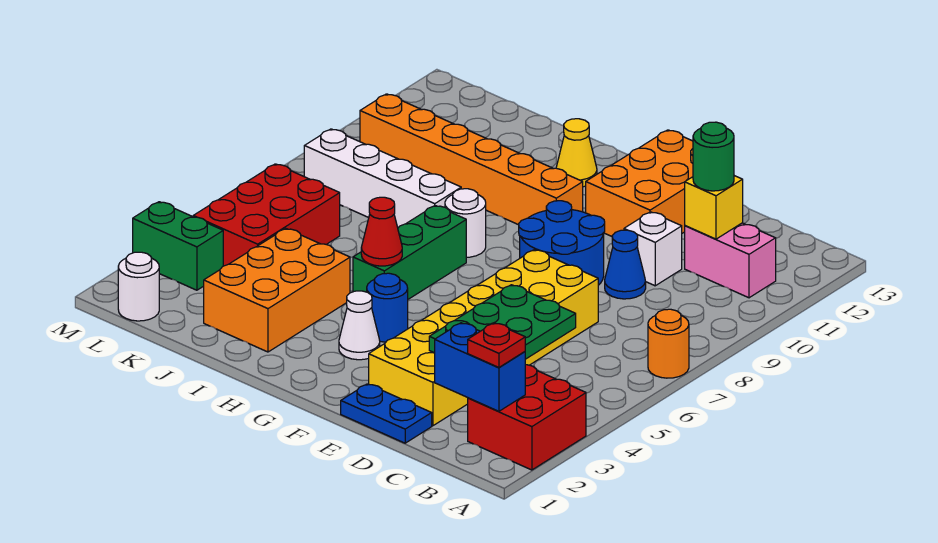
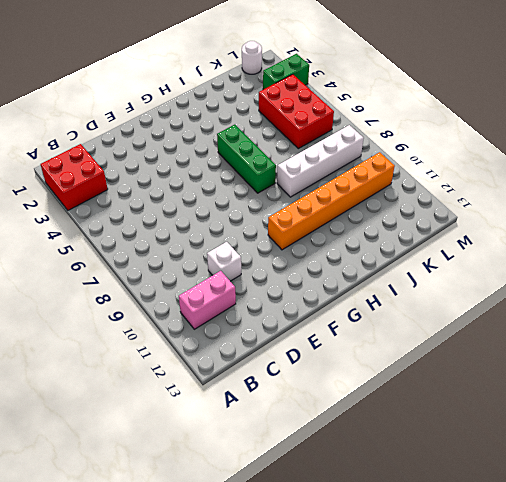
none -> orange round brick A7 level 1
none -> blue plate D1:E1 level 1
none -> yellow brick D2:E7 level 1

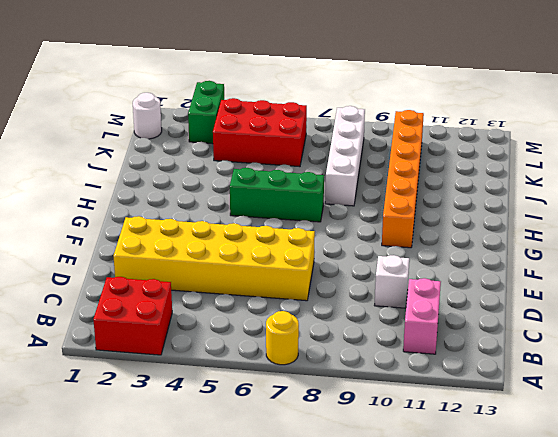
yellow round brick A7 level 1 -> orange round brick A7 level 1
none -> blue plate D1:E1 level 1
none -> blue cone D9 level 1
none -> blue round brick E8:F9 level 1

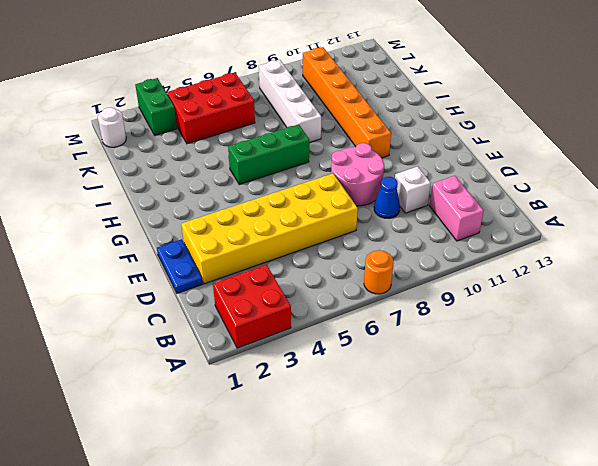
pink round brick E8:F9 level 1 -> blue round brick E8:F9 level 1
none -> orange brick E11:F13 level 1
none -> white cone G3 level 1
none -> blue round brick G4 level 1

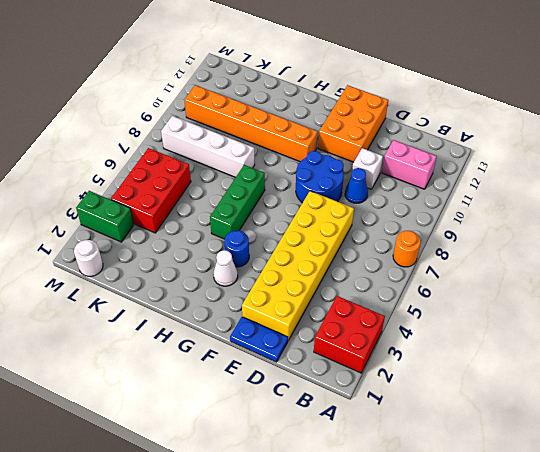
none -> white round brick H8 level 1
none -> yellow cone H12 level 1
none -> orange brick I2:J4 level 1

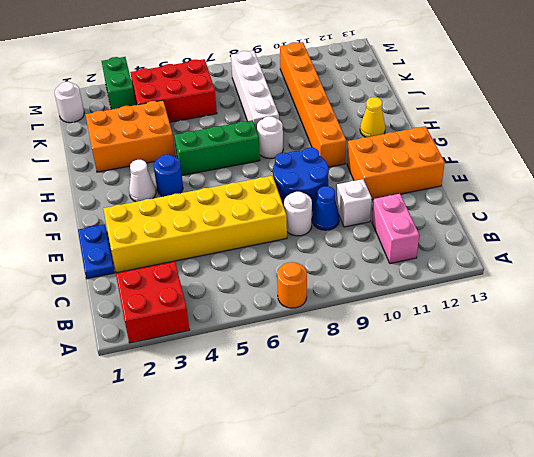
white round brick D8 level 1 -> none
none -> blue brick B2:C2 level 2
none -> green plate C3:D5 level 2
none -> yellow brick C11 level 2

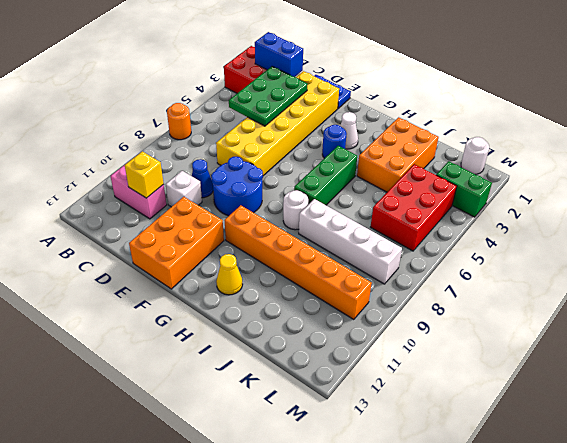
none -> red cone H5 level 2
none -> red plate B2 level 3
none -> green round brick C11 level 3

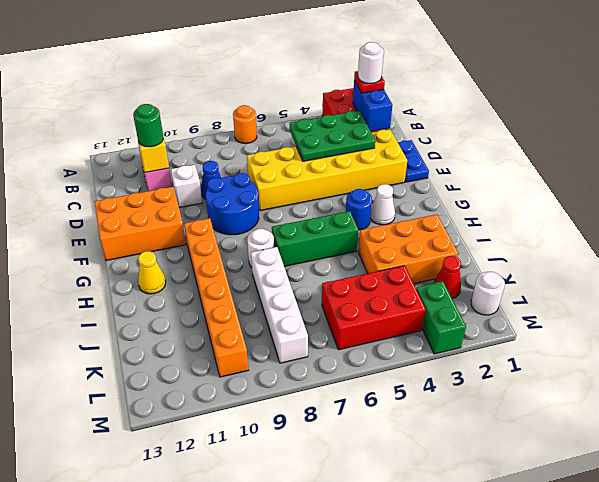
white round brick B2 level 4 -> none
red cone K2 level 1 -> red cone H5 level 2

